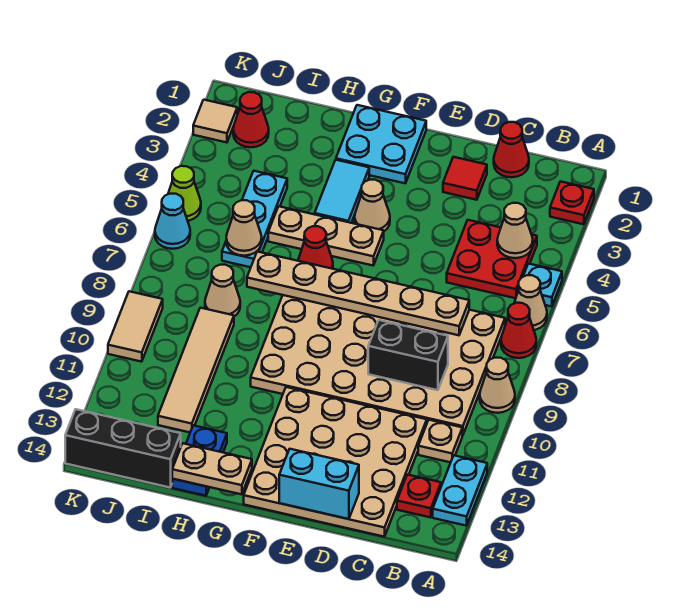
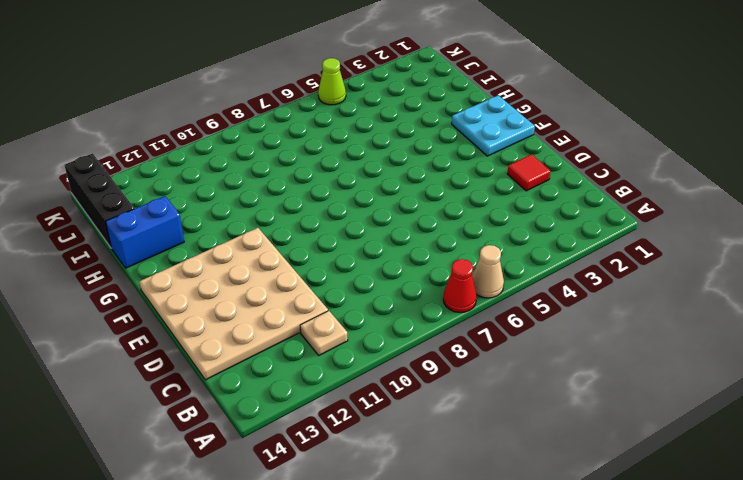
blue brick H13:H14 level 1 -> blue plate H13:H14 level 1
none -> red plate A2 level 1
none -> cyan plate A5 level 1
none -> tan cone A9 level 1
none -> cyan plate A12:A13 level 1

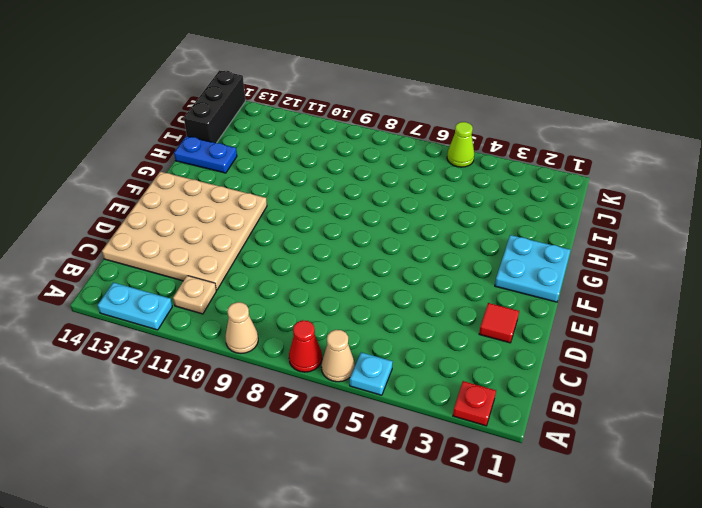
none -> red plate B4:C5 level 1
none -> tan plate B7:G10 level 1
none -> red plate B13 level 1
none -> red cone C1 level 1

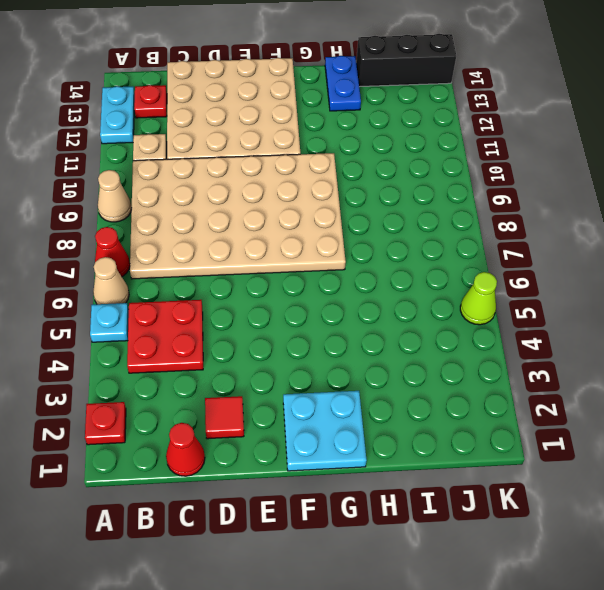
none -> tan cone F4 level 1
none -> tan plate F5:H5 level 1
none -> cyan tile G3:G4 level 1
none -> red cone G6 level 1

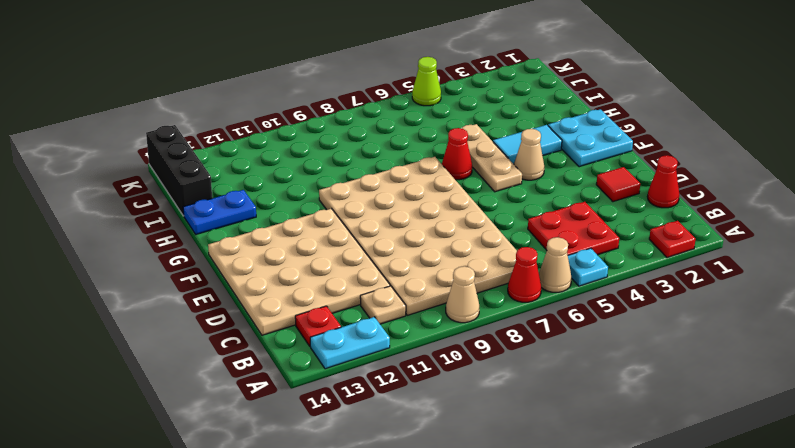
none -> cyan plate I4:I6 level 1
none -> tan cone I8 level 1
none -> tan tile I9:I12 level 1
none -> red cone J2 level 1

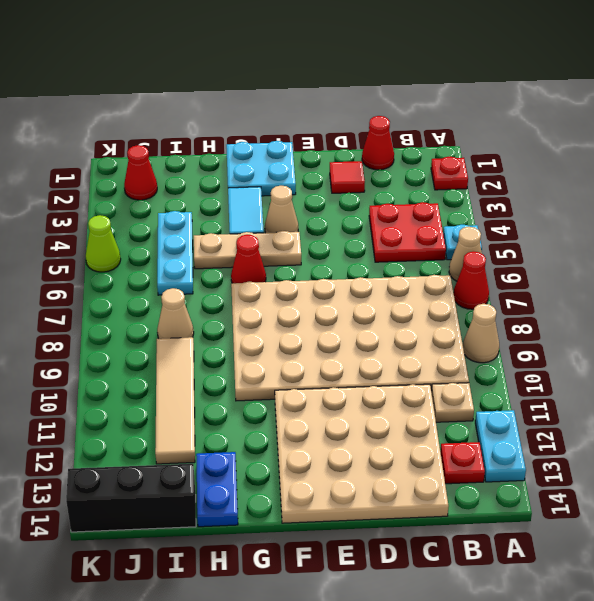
none -> tan tile K2 level 1
none -> cyan cone K6 level 1
none -> tan tile K9:K10 level 1
none -> tan cone B4 level 2

